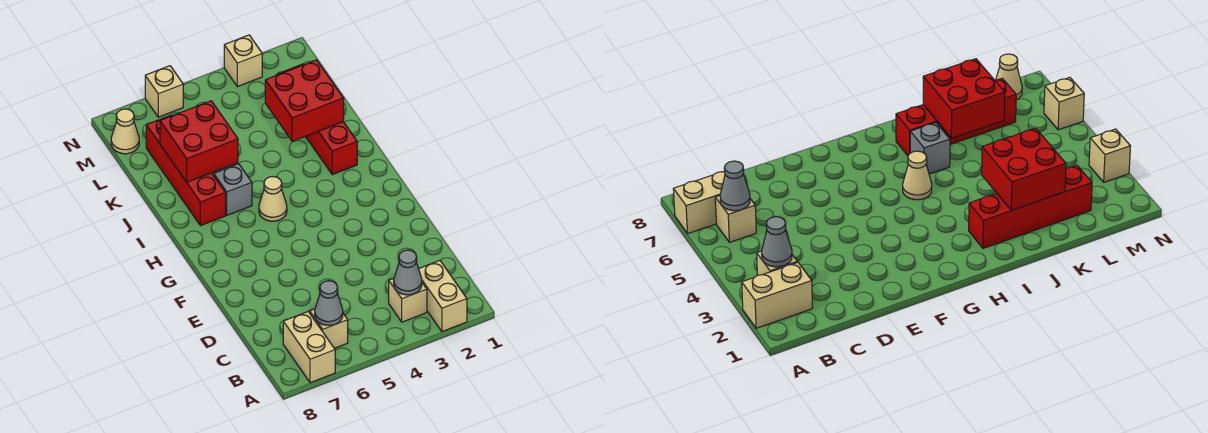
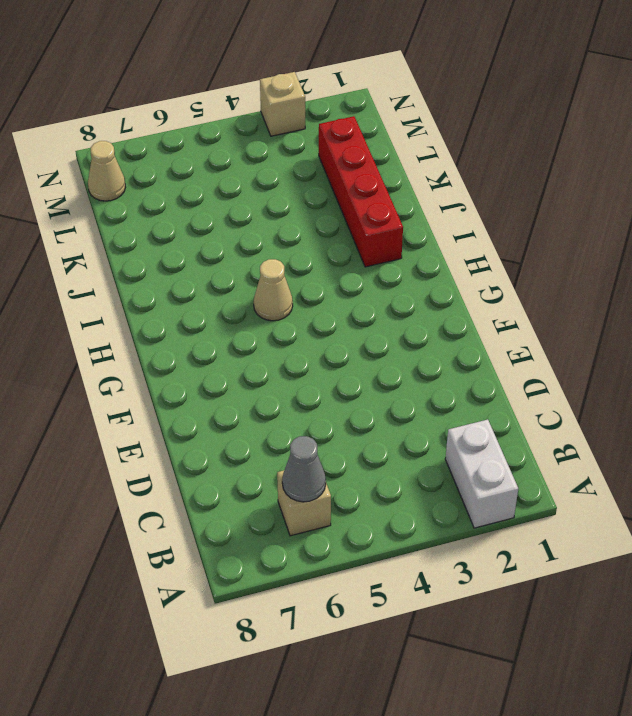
white brick A2:B2 level 1 -> tan brick A2:B2 level 1
none -> tan brick A7:B7 level 1
none -> tan brick B3 level 1
none -> grey brick I6 level 1

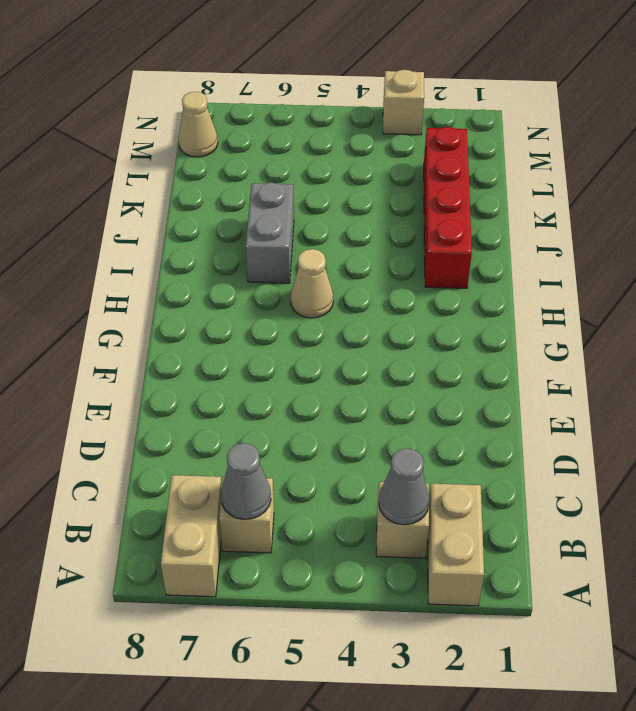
grey brick I6:J6 level 1 -> grey brick I6 level 1
none -> red brick I7:L7 level 1
none -> tan brick N6 level 1
none -> red brick J2:K3 level 2

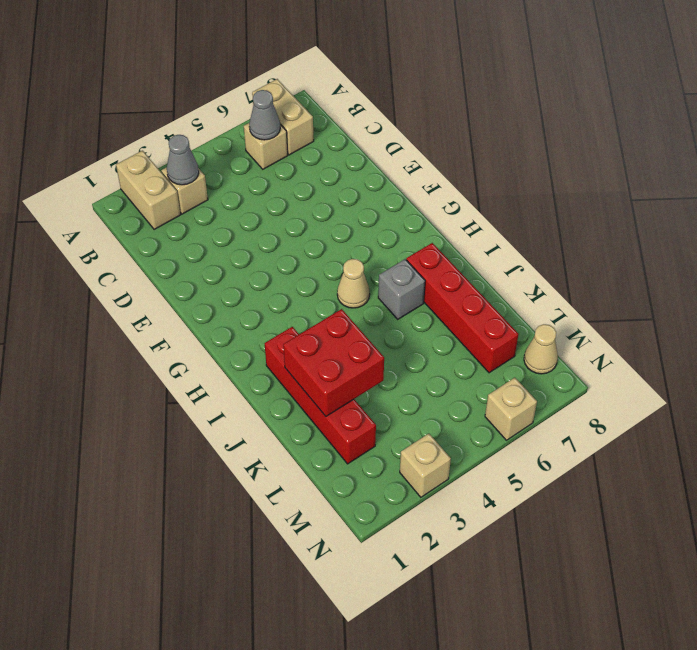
none -> red brick J6:K7 level 2

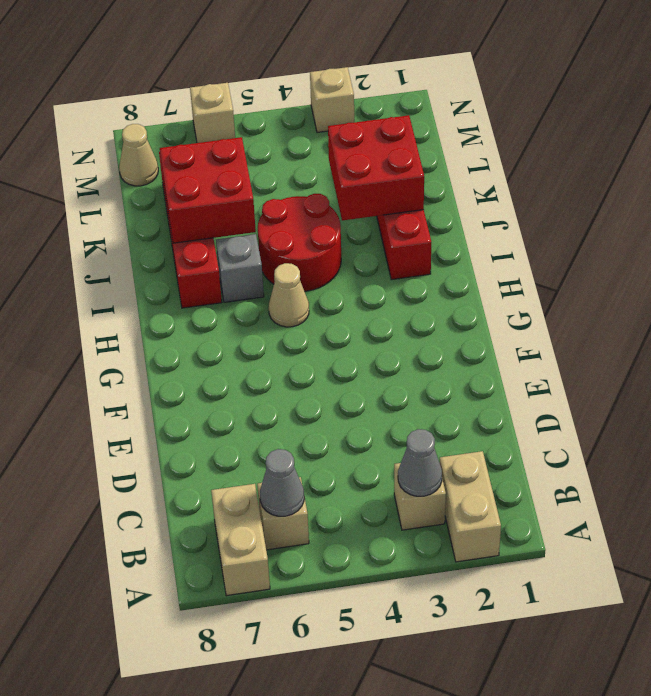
red round brick I4:J5 level 1 -> none

